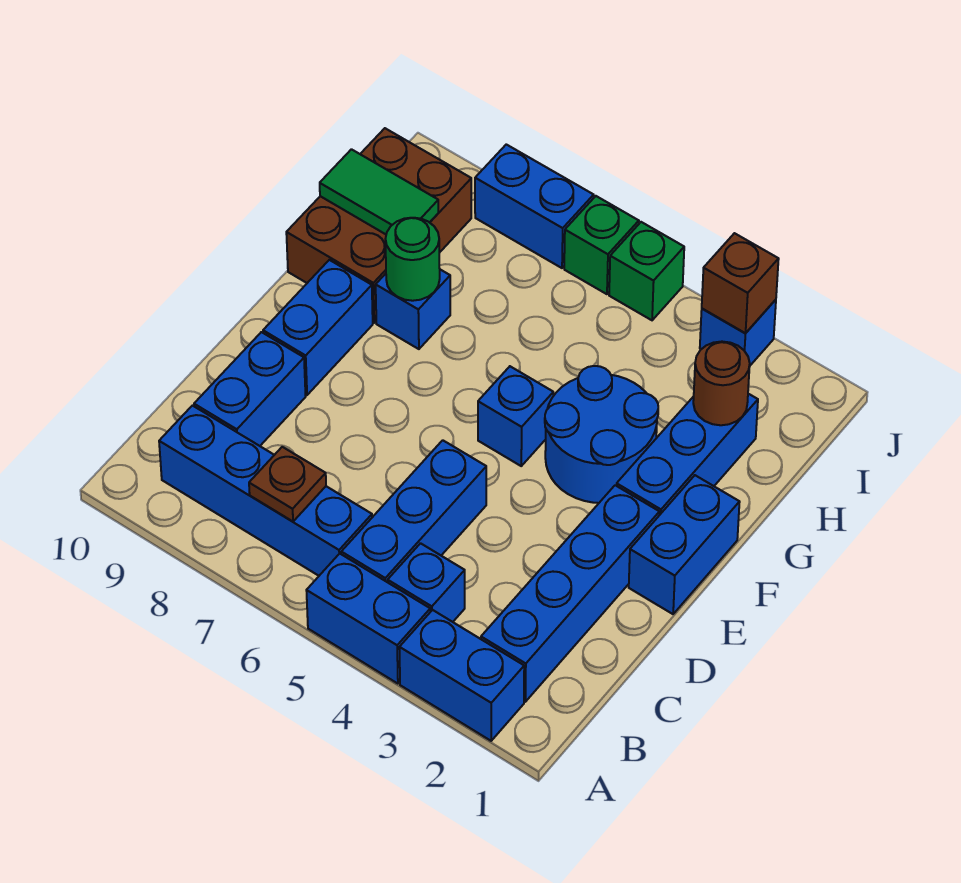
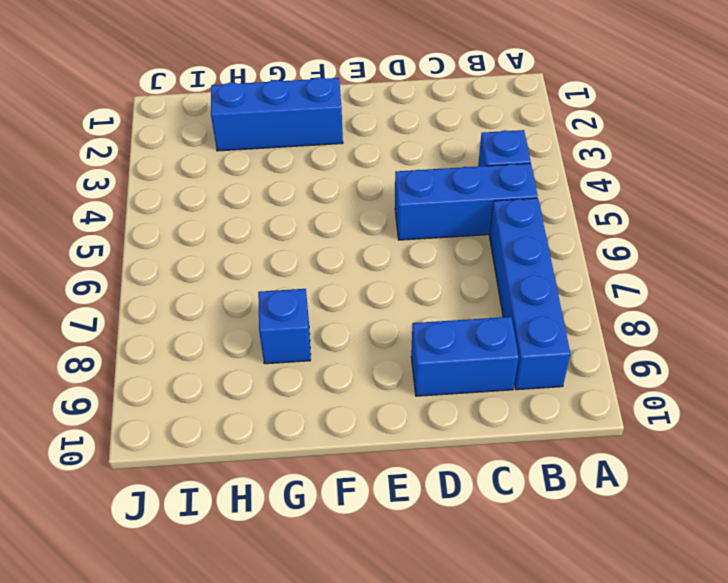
none -> blue brick A2:A3 level 1
none -> blue brick A4:A5 level 1
none -> blue brick B2:E2 level 1

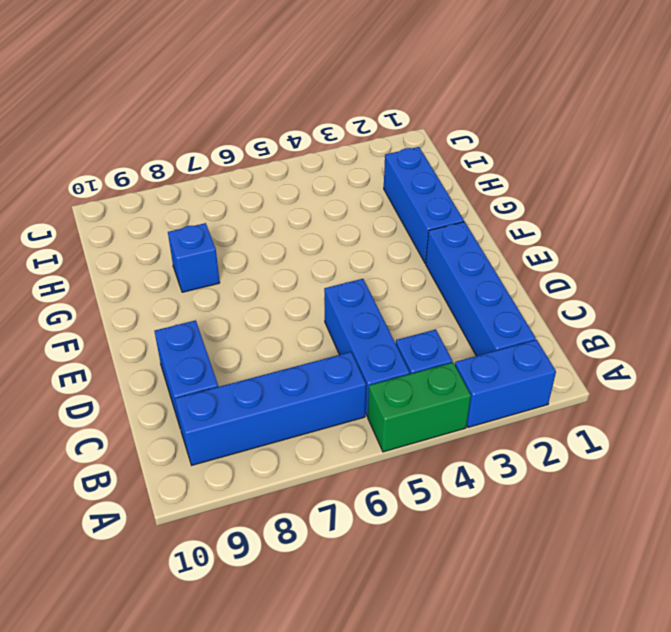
green brick A4:A5 level 1 -> blue brick A4:A5 level 1
none -> blue brick E1:F1 level 1
none -> blue brick E9:F9 level 1
none -> blue round brick F3:G4 level 1

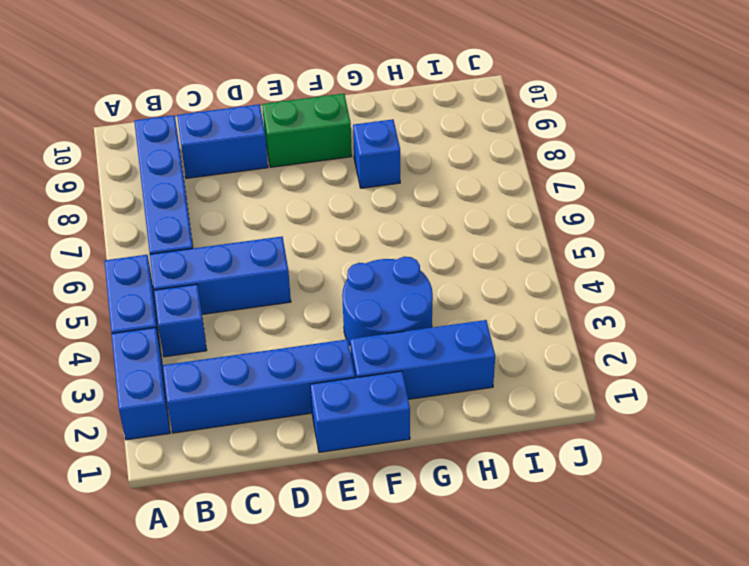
green brick E9:F9 level 1 -> blue brick E9:F9 level 1
none -> blue brick F5 level 1
none -> brown brick G9:I10 level 1
none -> blue brick J3 level 1

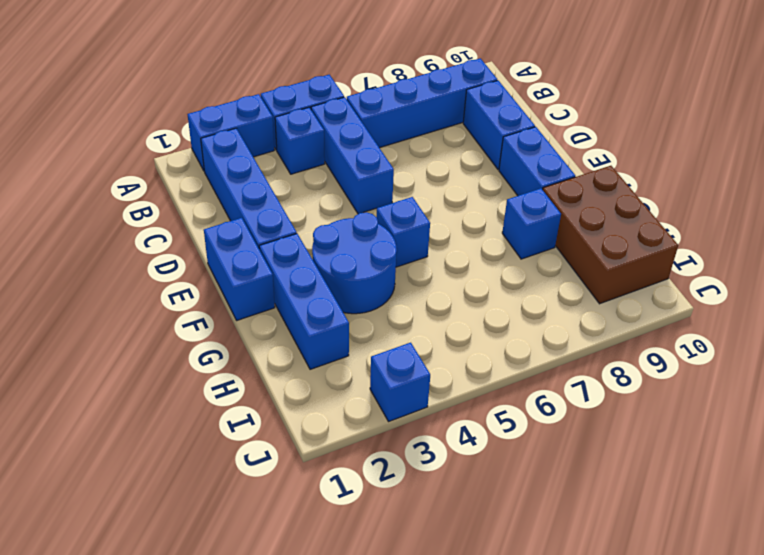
none -> green brick J5 level 1
none -> green brick J6 level 1
none -> blue brick J7:J8 level 1

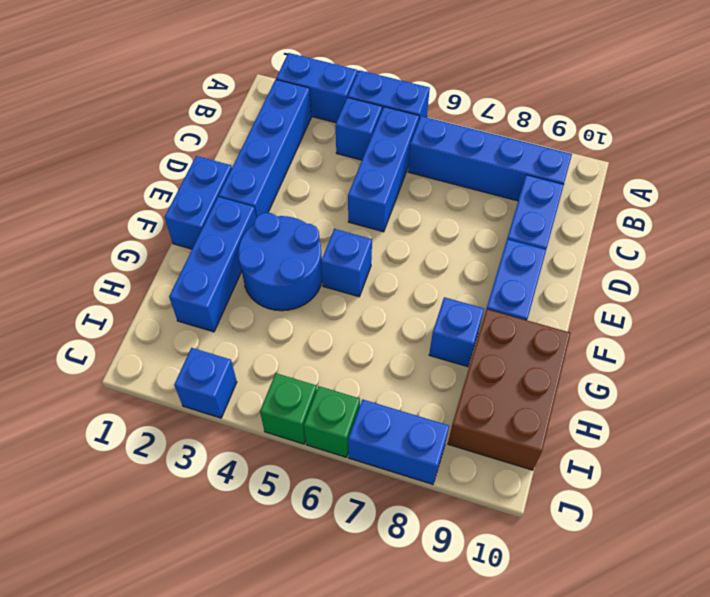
none -> brown plate B7 level 2
none -> green round brick G8 level 2
none -> brown round brick H2 level 2

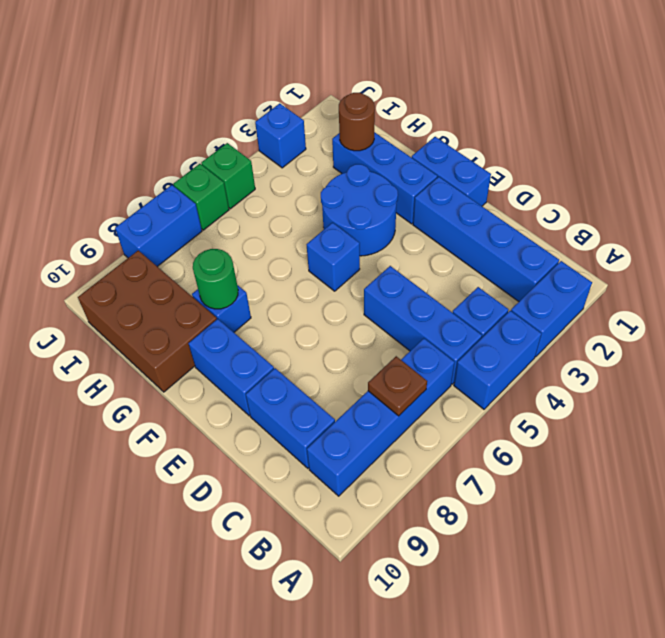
none -> green tile H9:H10 level 2
none -> brown brick J3 level 2

